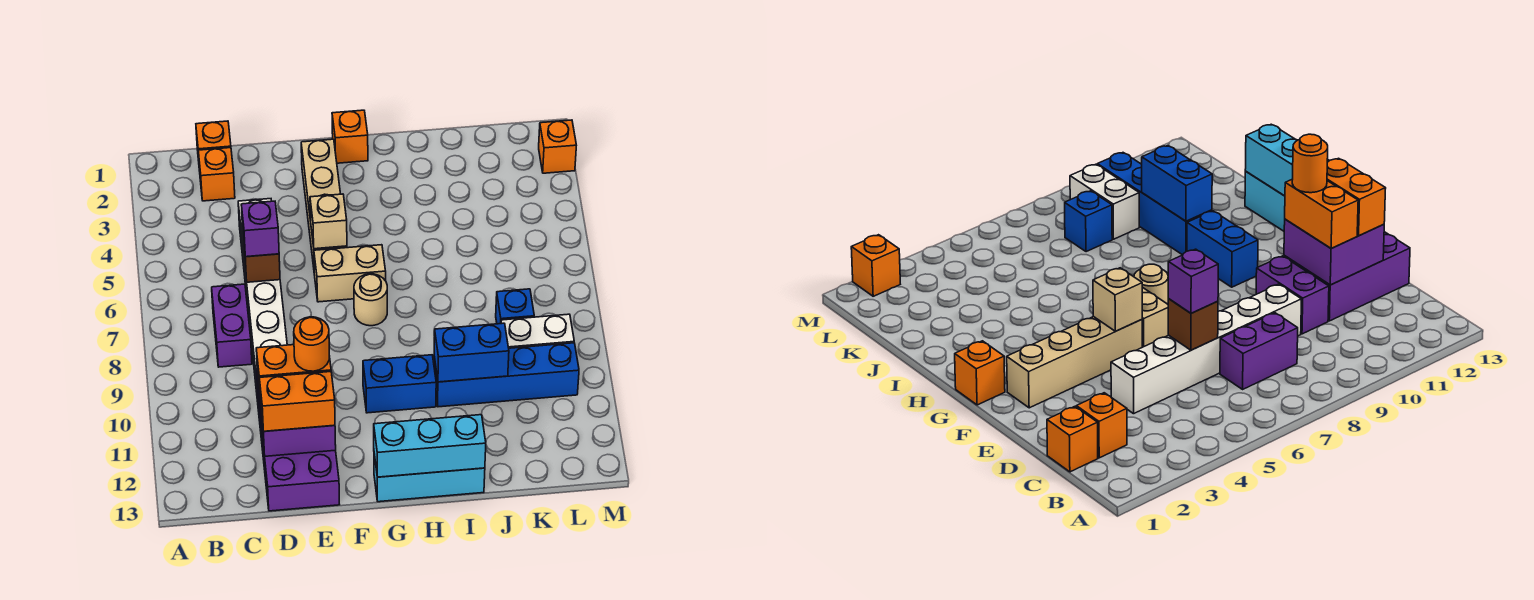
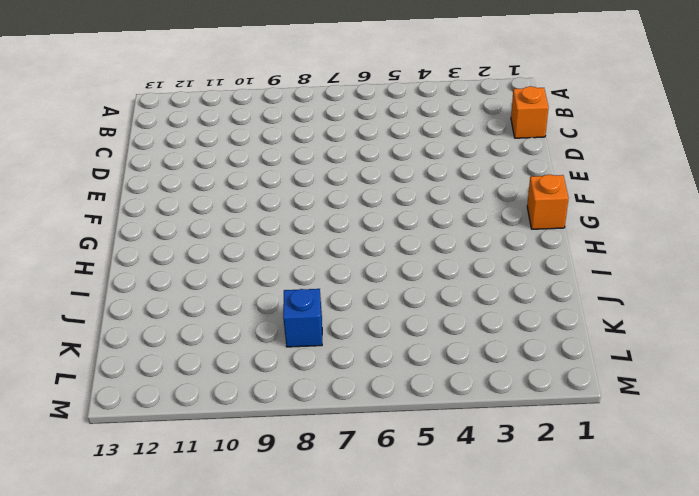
none -> orange brick C2 level 1
none -> purple brick C7:C8 level 1
none -> white brick D4:D9 level 1

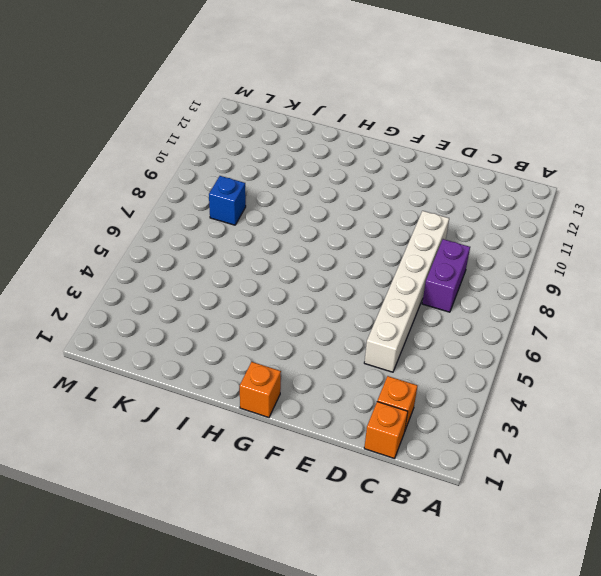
none -> purple brick D10:E10 level 1
none -> purple brick D11:E13 level 1
none -> tan brick F2:F5 level 1

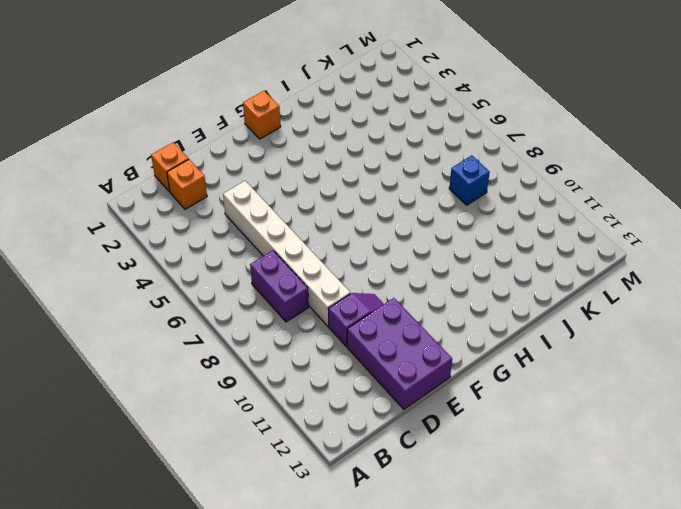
purple slope D10:E10 level 1 top D -> purple brick D10:E10 level 1
none -> tan brick F2:F5 level 1
none -> tan brick F6:G6 level 1
none -> tan round brick G7 level 1

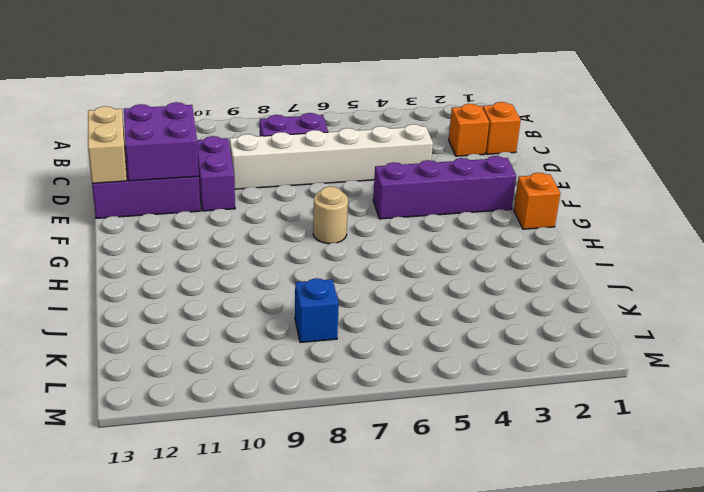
tan brick D13:E13 level 2 -> tan brick F6:G6 level 1
purple brick F2:F5 level 1 -> tan brick F2:F5 level 1
none -> blue brick G10:H10 level 1
none -> cyan brick G13:I13 level 1
none -> blue brick I10:L10 level 1

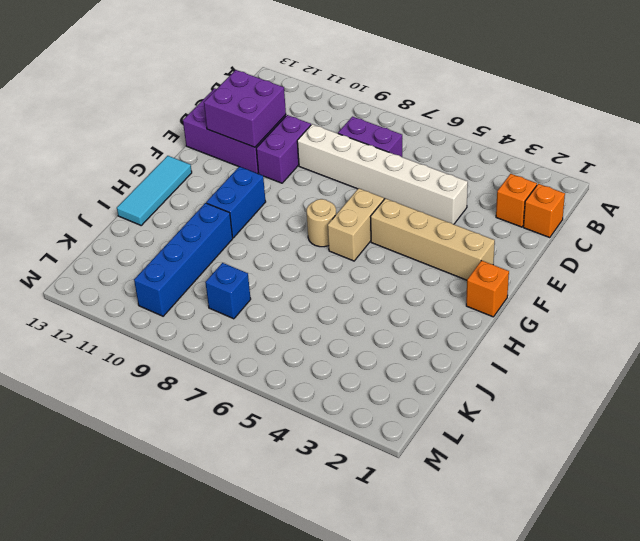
cyan tile G13:I13 level 1 -> cyan brick G13:I13 level 1
none -> white brick K9:L9 level 1
none -> orange brick M2 level 1
none -> brown brick D6 level 2

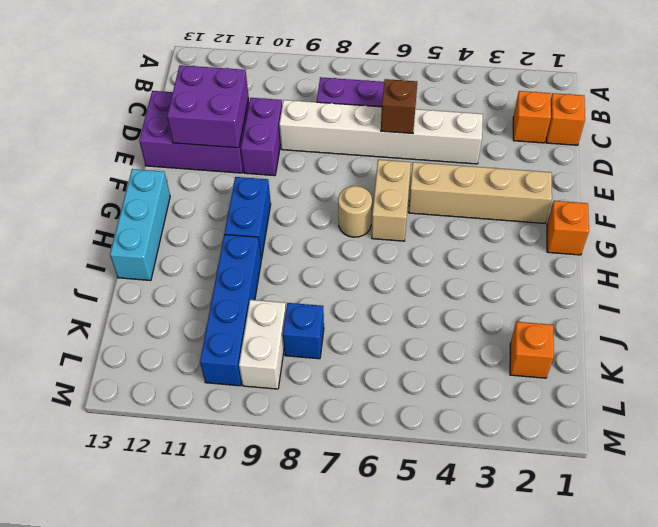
orange brick K2 level 1 -> orange brick M2 level 1
none -> tan brick F5 level 2
none -> cyan brick G13:I13 level 2
none -> blue brick I10:J10 level 2

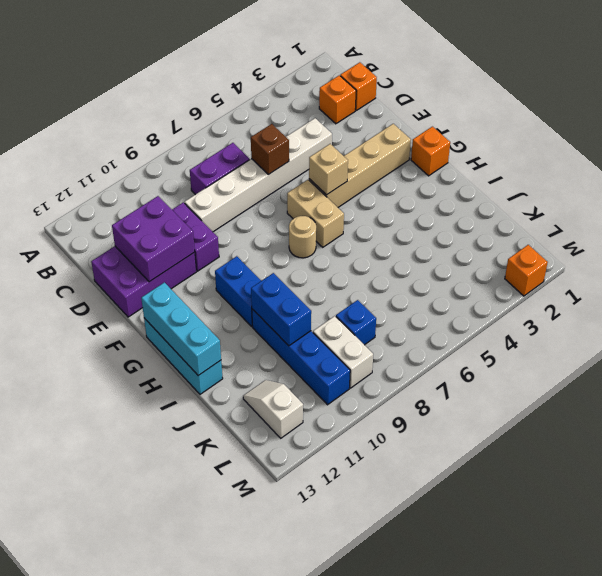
white slope K12:L12 level 1 top L -> none
none -> purple brick D6 level 3
none -> orange brick D11:E11 level 3
none -> orange brick D12:E12 level 3

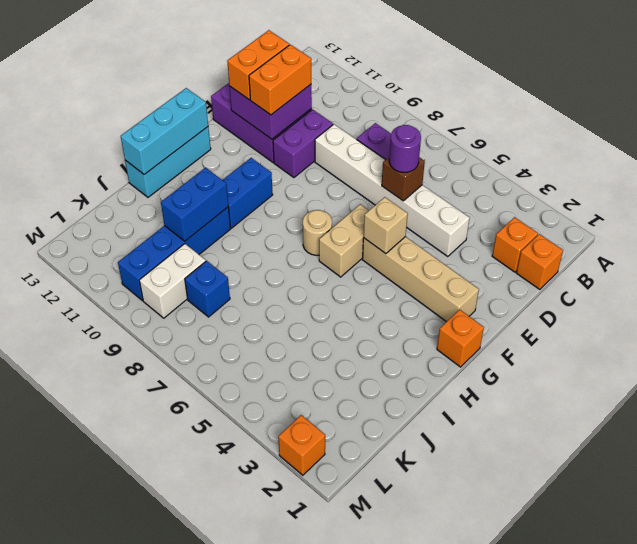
purple round brick D6 level 3 -> purple brick D6 level 3
none -> orange round brick E11 level 4

